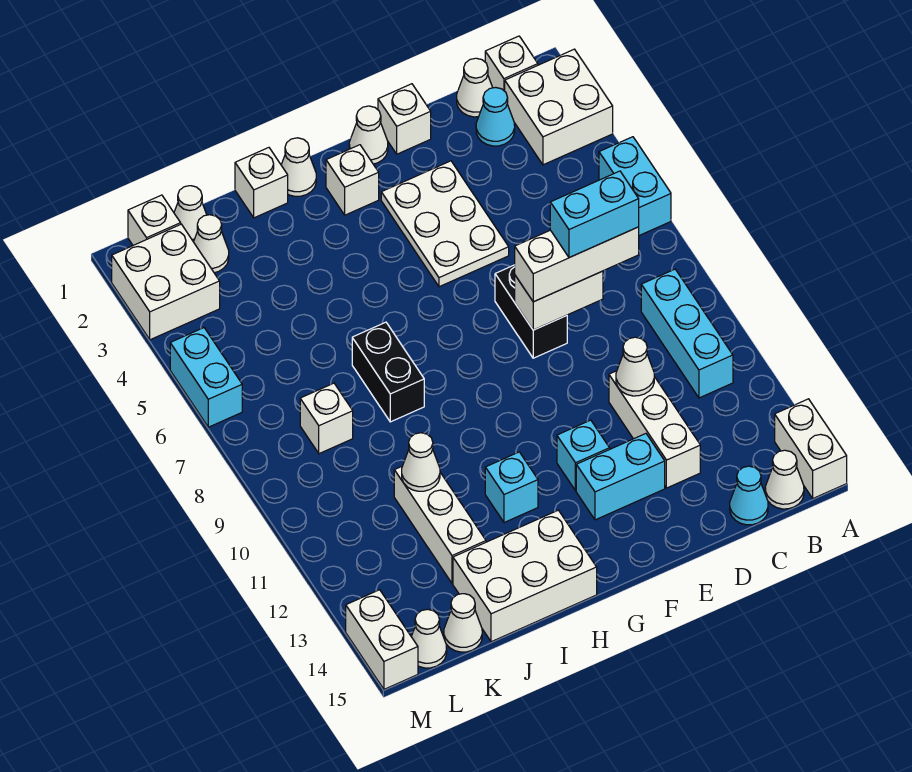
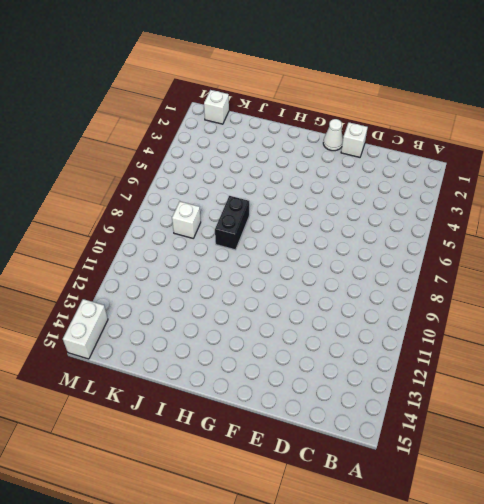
none -> white brick A2:B3 level 1
none -> cyan brick A5:A6 level 1
none -> white brick A14:A15 level 1
none -> white brick B1 level 1

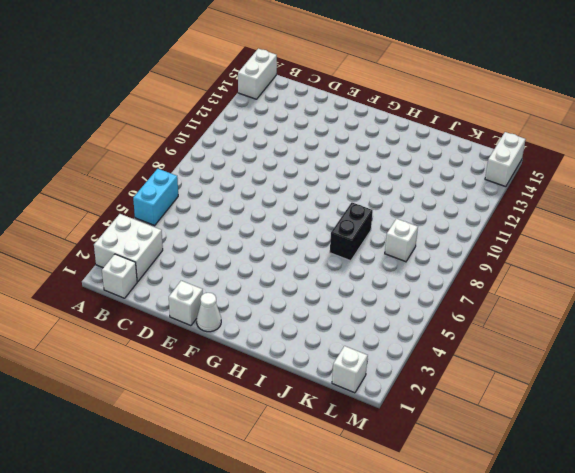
none -> cyan brick B9:B11 level 1
none -> white cone B15 level 1
none -> white cone C1 level 1
none -> cyan cone C2 level 1

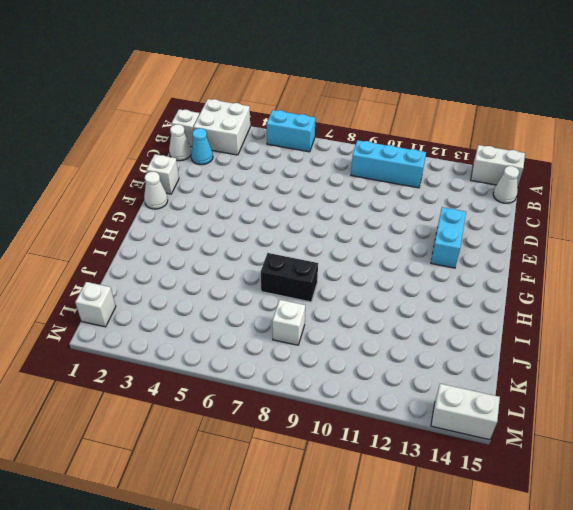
none -> cyan cone C15 level 1
none -> white brick D11:D13 level 1
none -> white plate E3:F5 level 1
none -> black brick E7:E8 level 1

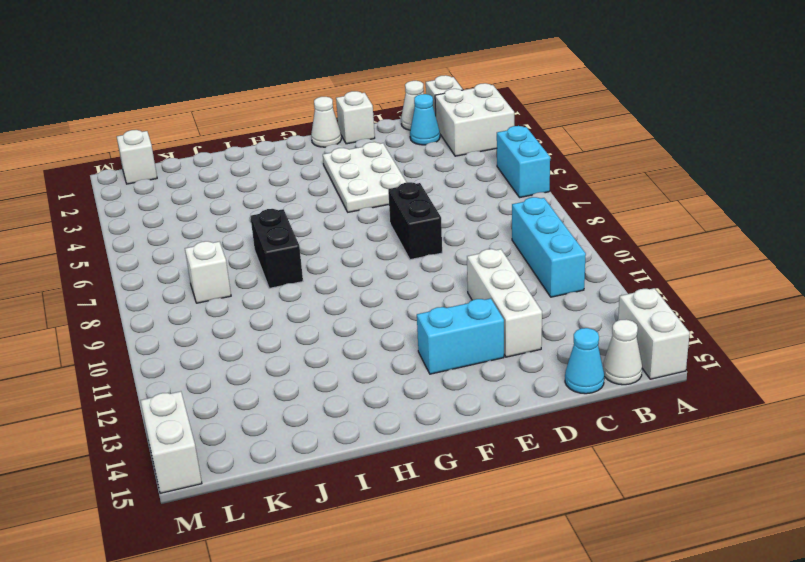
none -> cyan brick F12 level 1
none -> white brick G2 level 1
none -> white cone H1 level 1
none -> cyan brick H12 level 1

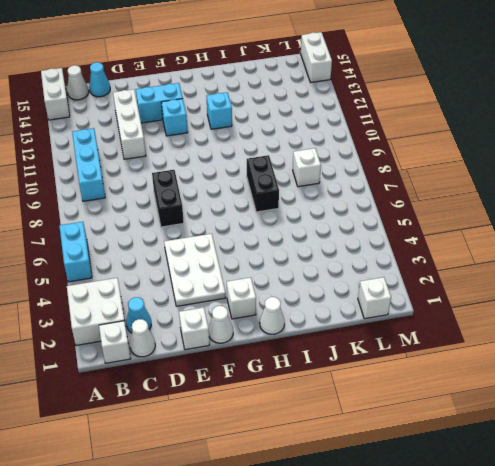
none -> white brick H14:J15 level 1
none -> white brick I1 level 1
none -> white brick J11:J13 level 1
none -> white cone K1 level 1

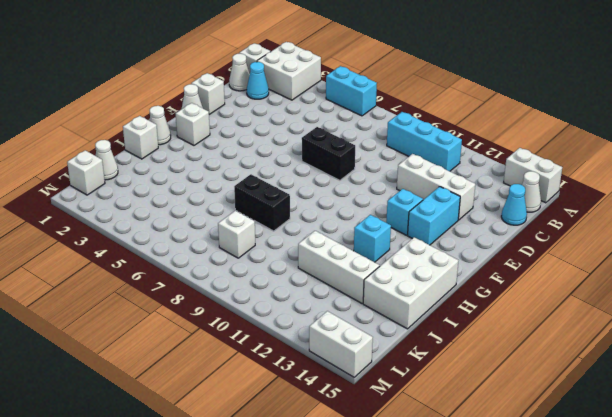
none -> white plate E3:F5 level 1
none -> white cone K2 level 1
none -> white cone K15 level 1
none -> white brick L2:M3 level 1

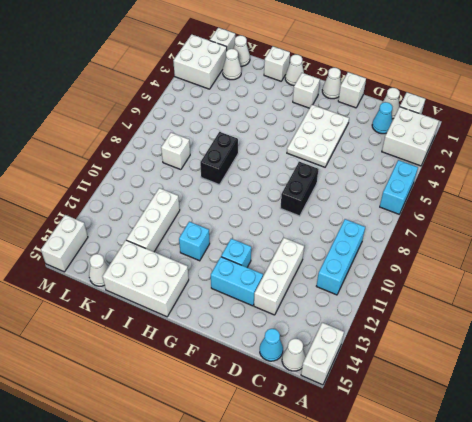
none -> white cone L15 level 1
none -> cyan brick M5:M6 level 1
none -> white brick D8:E8 level 2
none -> white cone D11 level 2

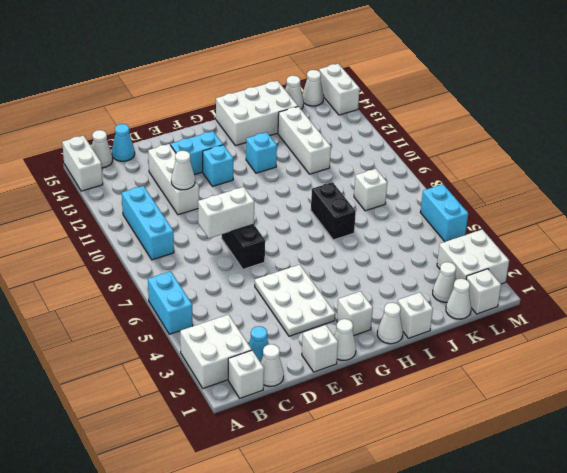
none -> white cone J11 level 2
none -> white brick C8:E8 level 3
none -> cyan brick C8:D8 level 4

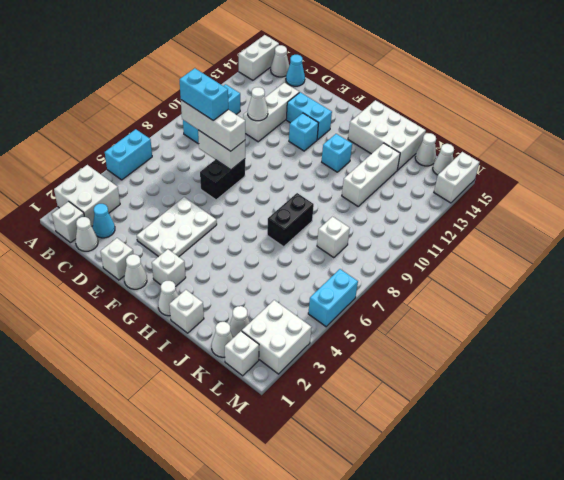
none -> white cone J11 level 2

